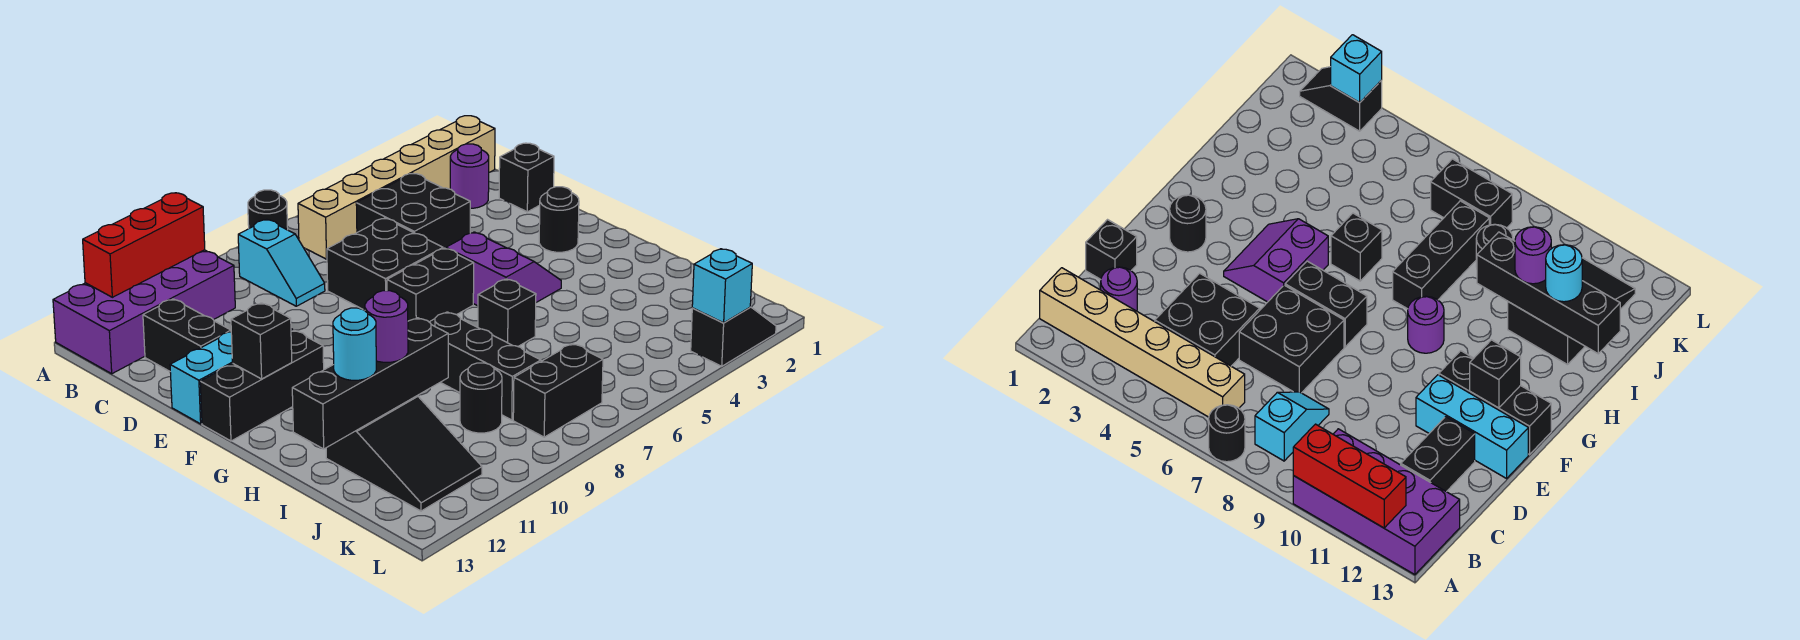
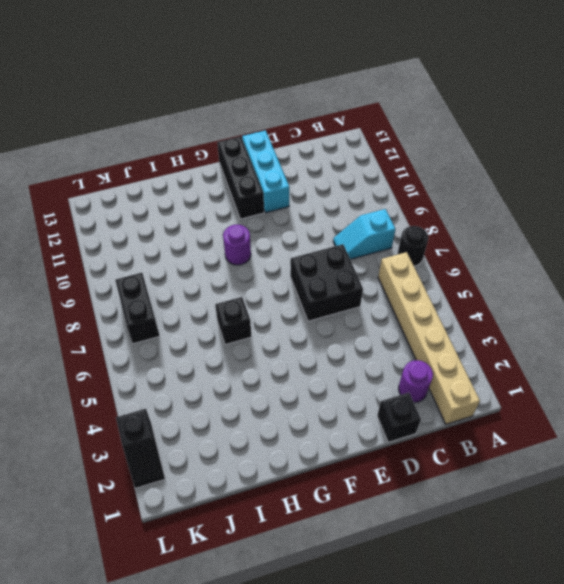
none -> purple brick A10:B13 level 1
none -> black brick C4:D5 level 1
none -> black brick C12:D12 level 1

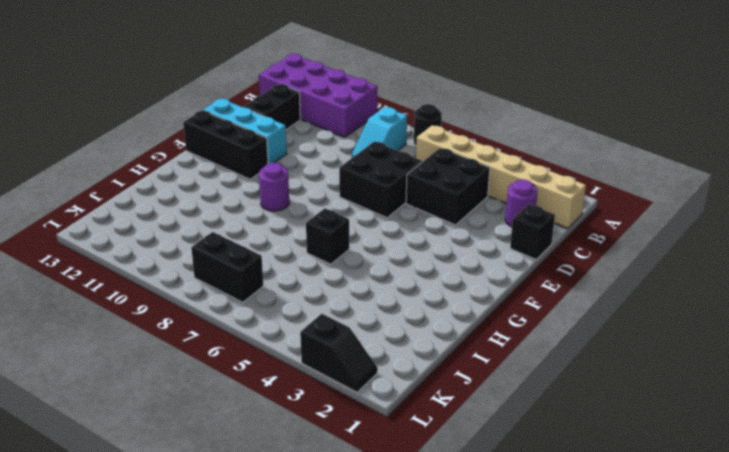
none -> black round brick F2 level 1
none -> purple slope F4:G5 level 1 top 5
none -> black brick F6:F7 level 1

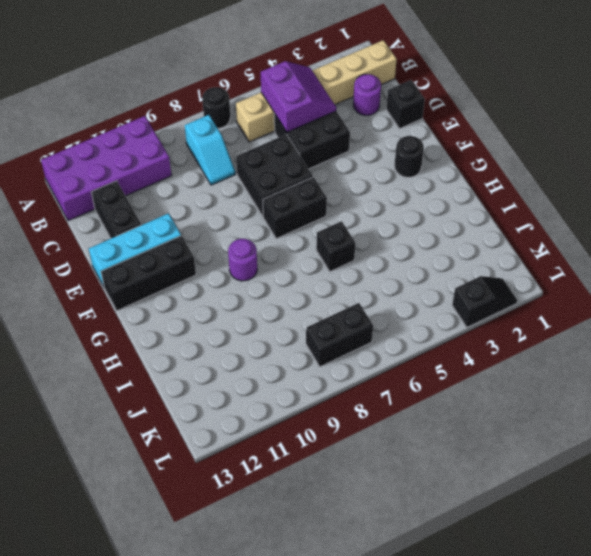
purple slope B4:C5 level 2 top 5 -> purple slope F4:G5 level 1 top 5
none -> black brick H8:J8 level 1
none -> black slope I11:K12 level 1 top I
none -> black round brick J9 level 1

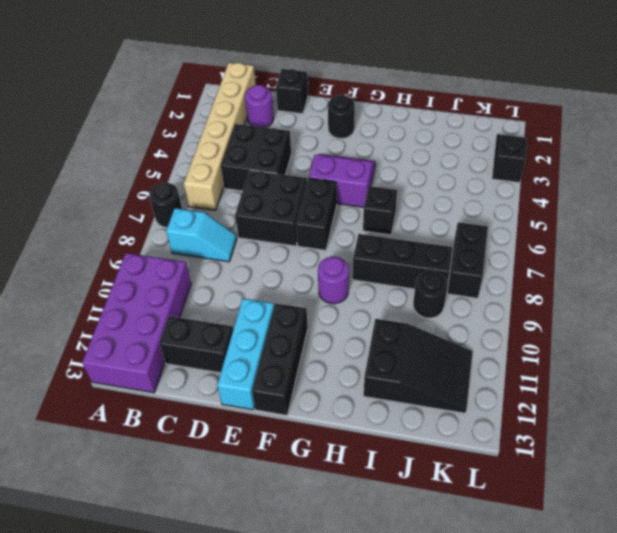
none -> red brick A10:A12 level 2
none -> black brick F12 level 2
none -> black brick I10:I13 level 2

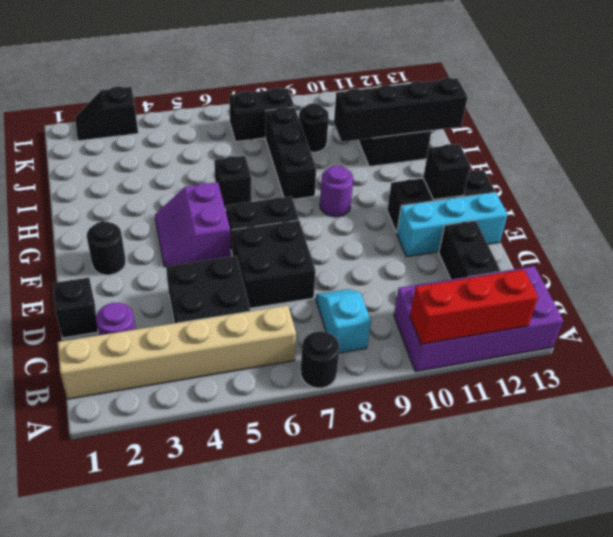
none -> cyan brick L3 level 2
none -> purple round brick I11 level 3
none -> cyan round brick I12 level 3

